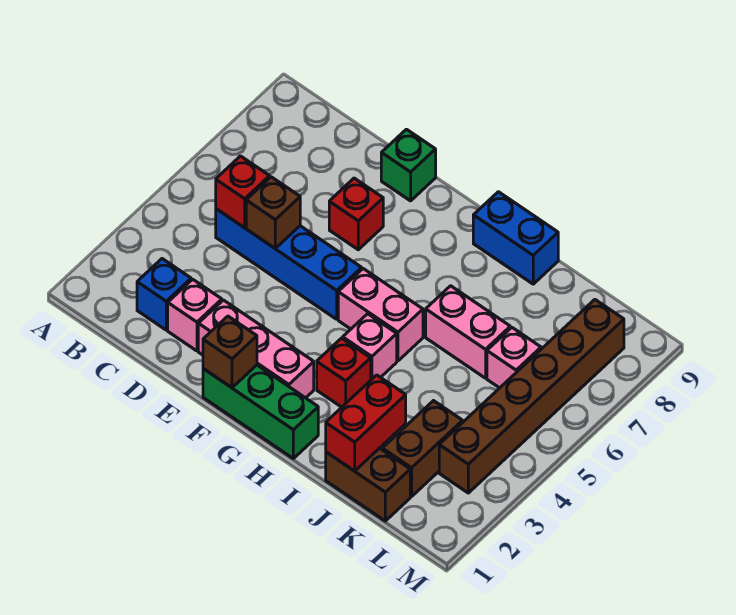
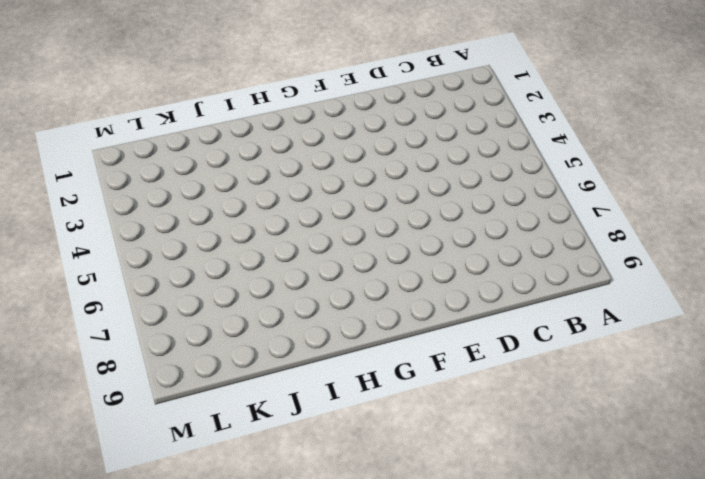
none -> blue brick C2 level 1
none -> blue brick C5:F5 level 1
none -> pink brick D2 level 1

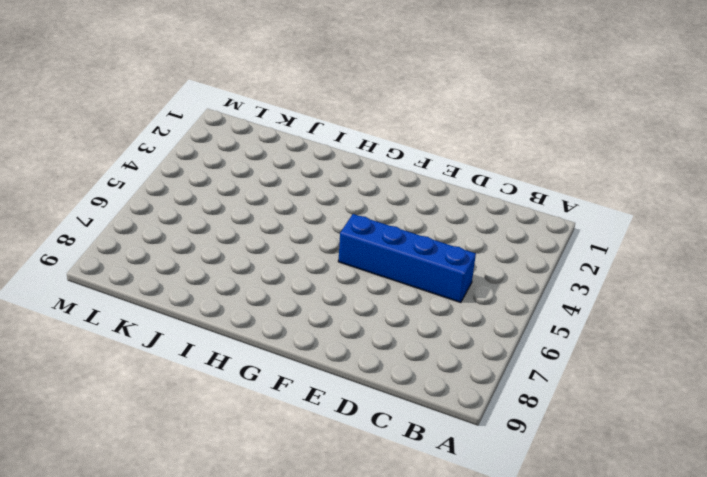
none -> blue brick C2 level 1
none -> pink brick D2 level 1
none -> pink brick E2:G2 level 1

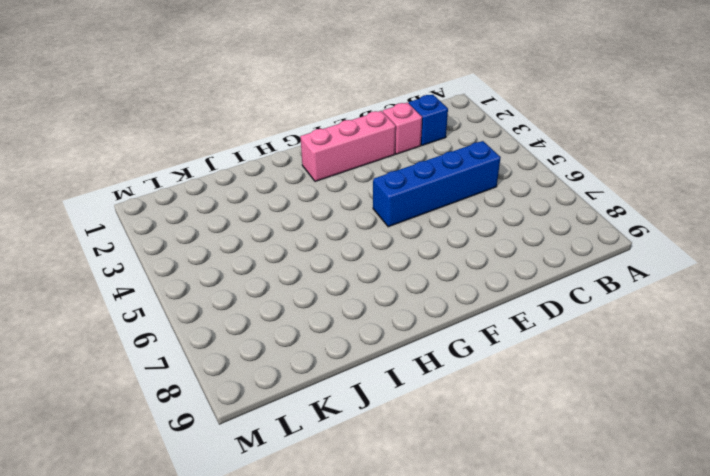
none -> red brick E7 level 1
none -> green brick E9 level 1
none -> green brick F1:H1 level 1

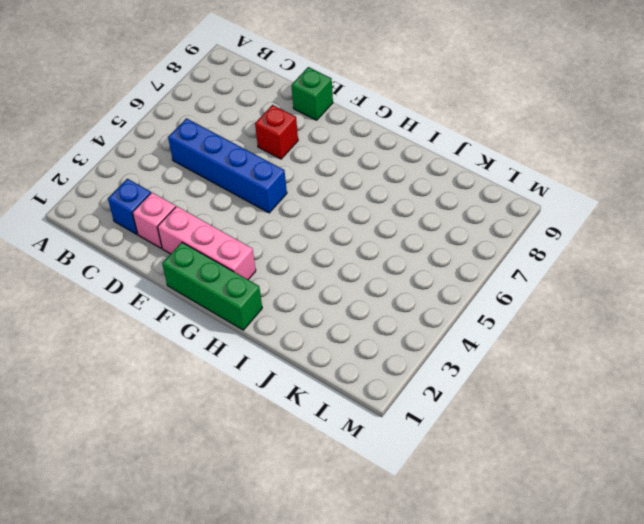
none -> pink brick G5:H5 level 1
none -> red brick H3 level 1
none -> pink brick H4 level 1

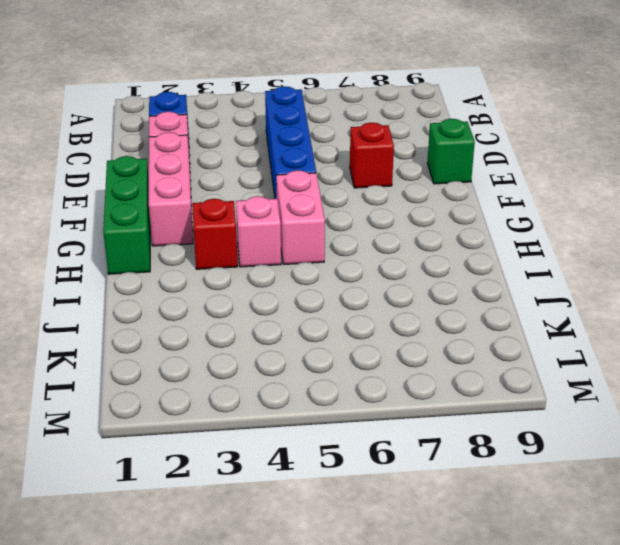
none -> blue brick H9:I9 level 1
none -> pink brick I6:J6 level 1
none -> brown brick J1:K1 level 1

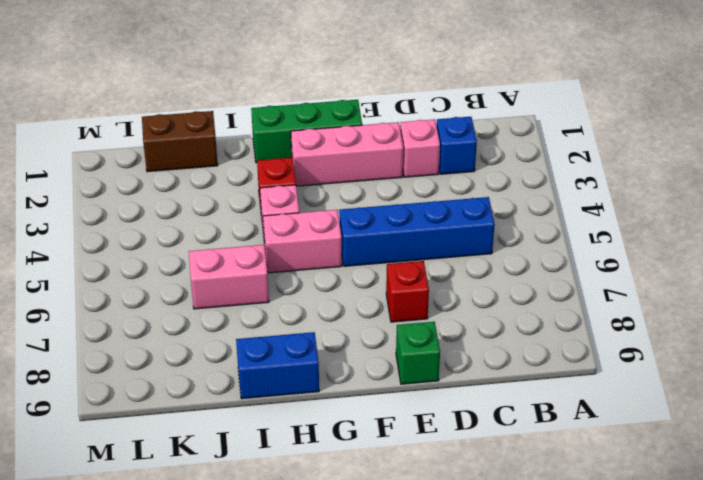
none -> brown brick K2:K3 level 1
none -> pink brick K6 level 1
none -> brown brick L3:L8 level 1

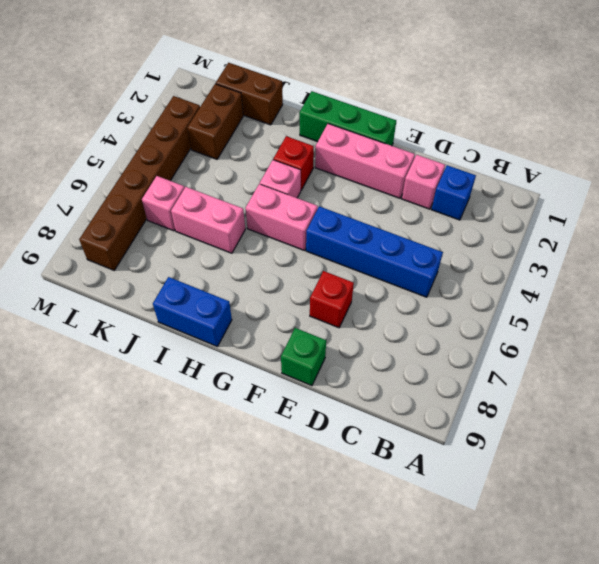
none -> red brick C5 level 2
none -> brown brick D5 level 2
none -> brown brick F1 level 2

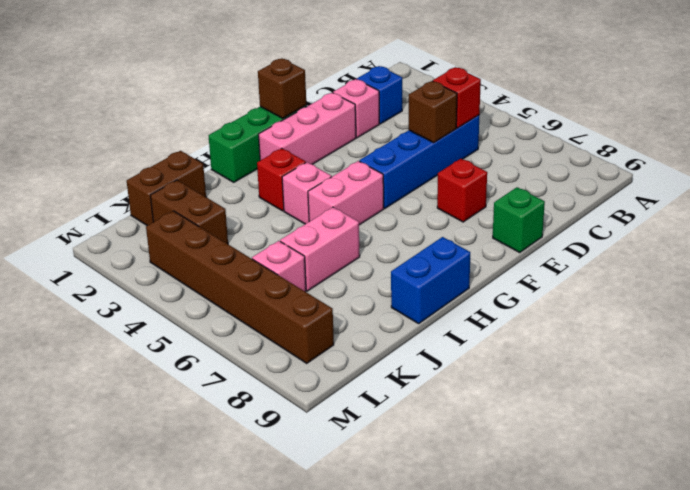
none -> red brick J1:J2 level 2

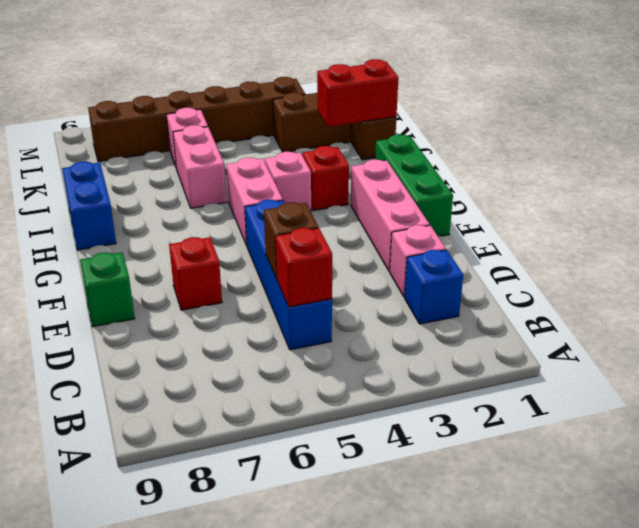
none -> brown brick F1 level 2

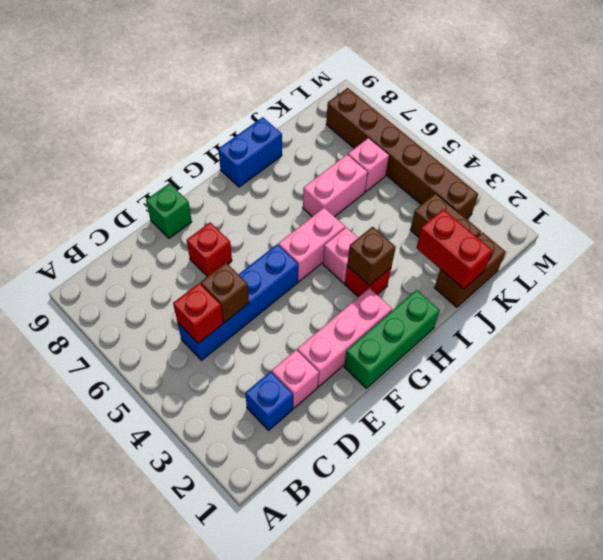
brown brick H3 level 2 -> brown brick F1 level 2

